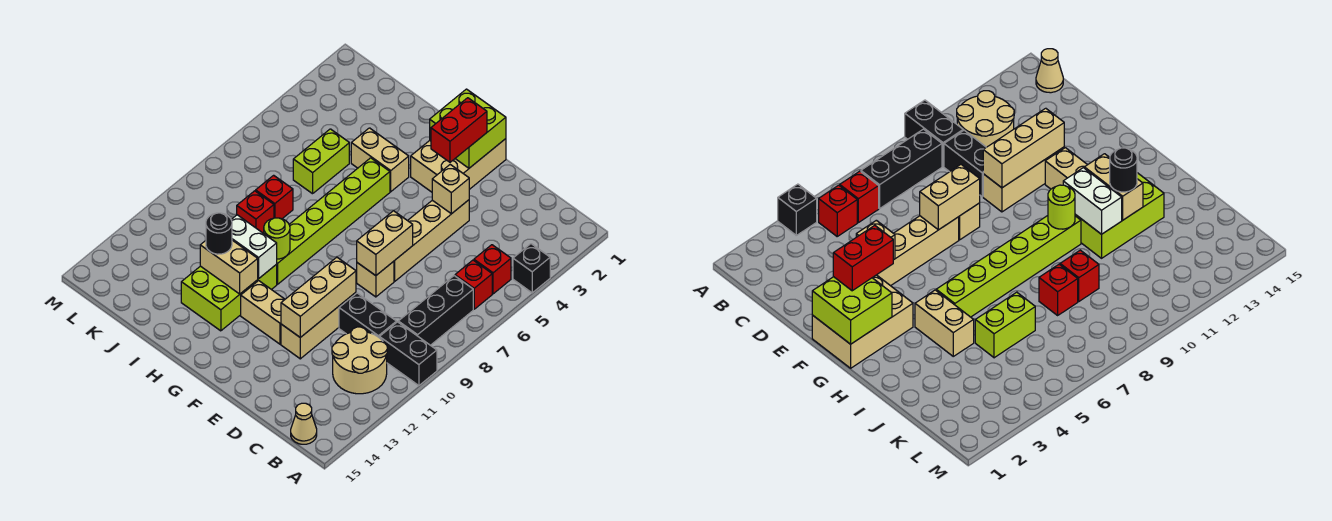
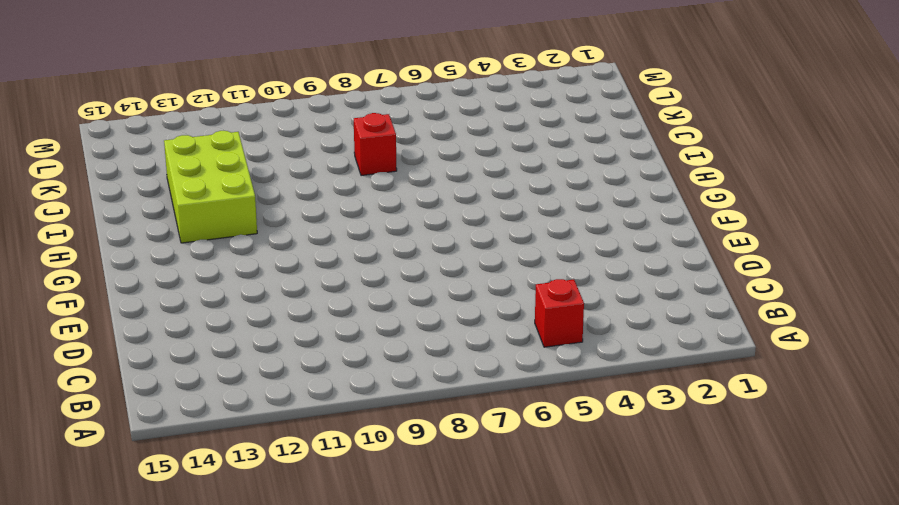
lime brick H12:J13 level 1 -> lime brick H11:I13 level 1
none -> black brick A4 level 1
none -> black brick A10:B10 level 1
none -> red brick B6 level 1

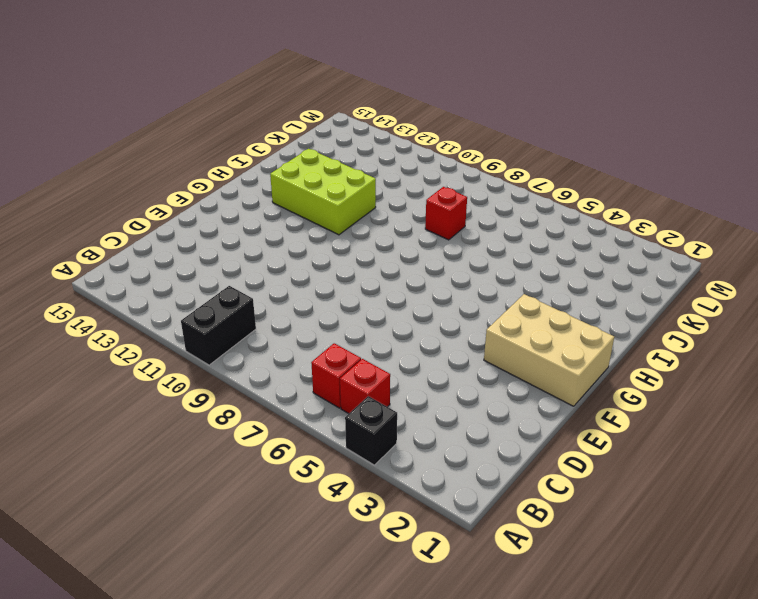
none -> black brick B7:B9 level 1
none -> tan round brick B11:C12 level 1
none -> tan cone B15 level 1

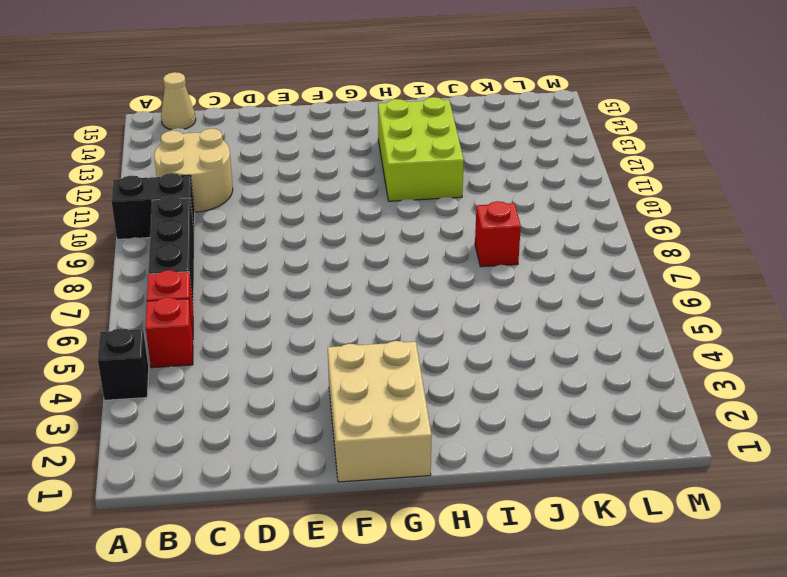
none -> black brick C10:D10 level 1
none -> tan brick E4:E7 level 1
none -> tan brick E8 level 1

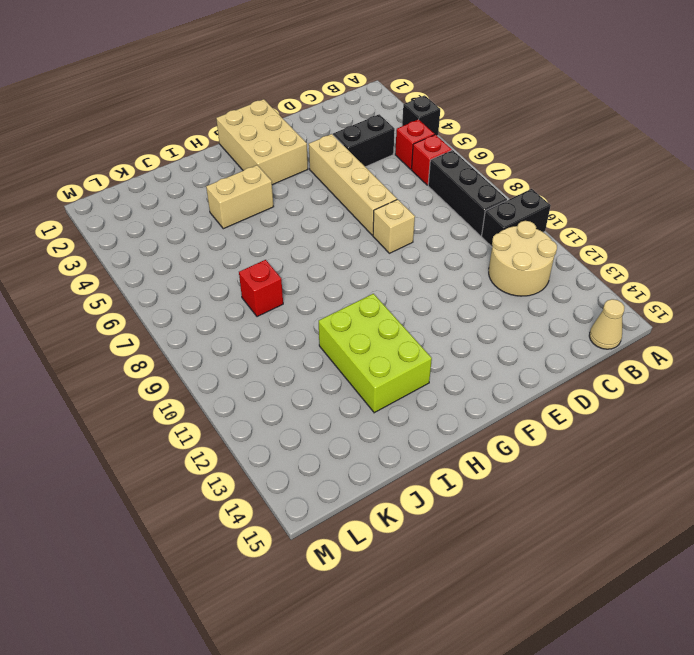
black brick C4:D4 level 1 -> black brick C10:D10 level 1
none -> tan brick E10:E12 level 1
none -> tan brick F12:G12 level 1
none -> lime brick H5:H10 level 1

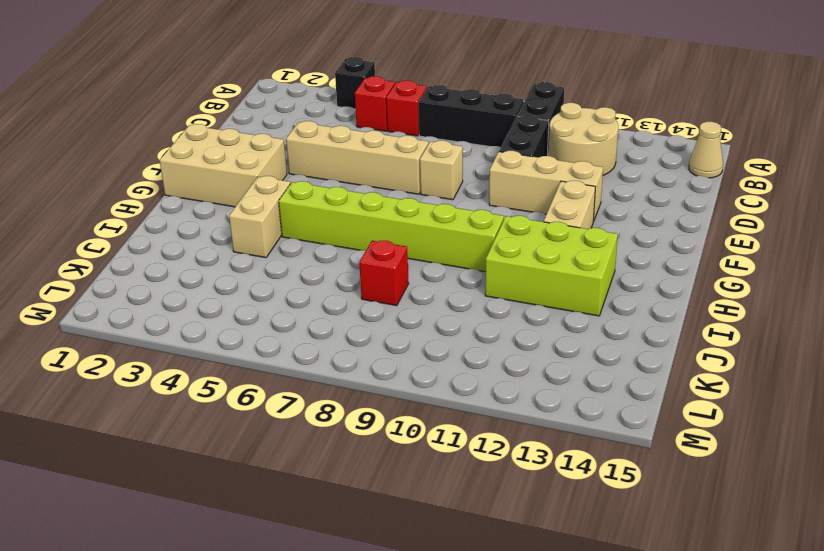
none -> lime brick J5:J6 level 1
none -> red brick J9 level 1
none -> tan brick E4 level 2

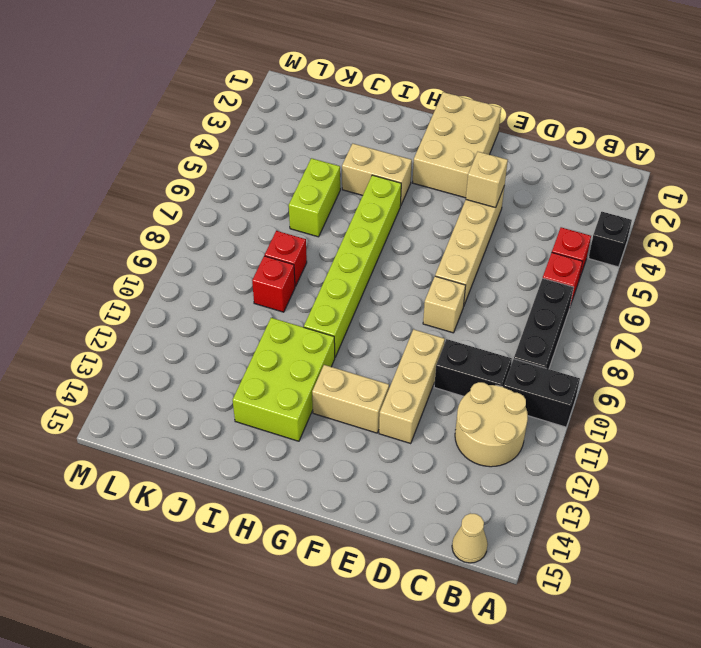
none -> tan brick E7:E8 level 2
none -> tan brick E10:E12 level 2
none -> lime brick F1:G2 level 2

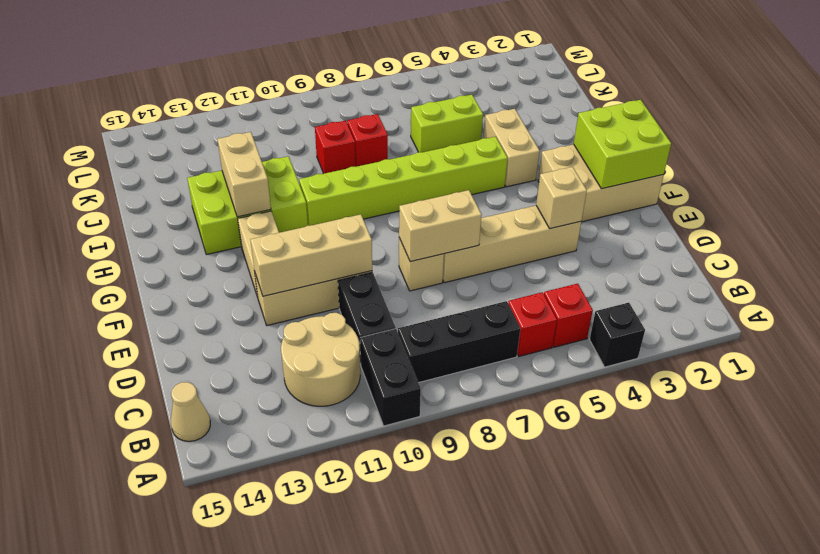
none -> lime round brick H10 level 2
none -> white brick H11:I11 level 2
none -> red brick F2:F3 level 3

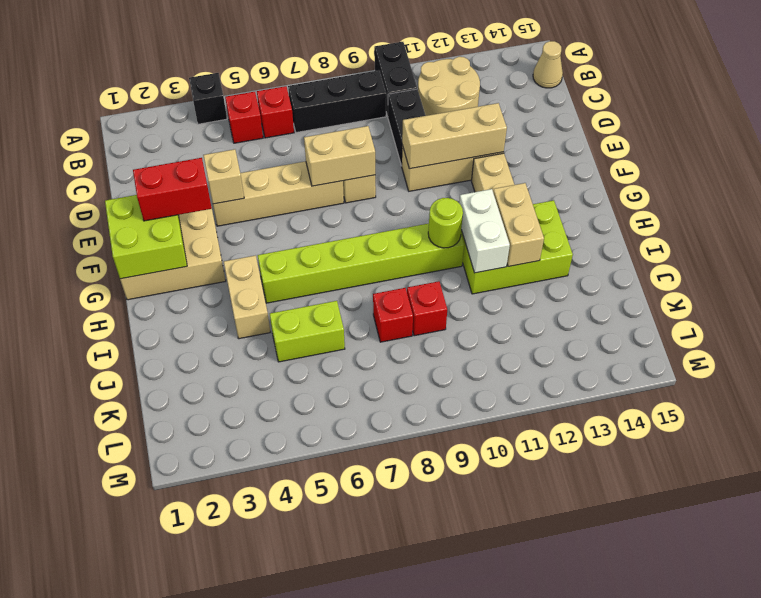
none -> black round brick I12 level 3

